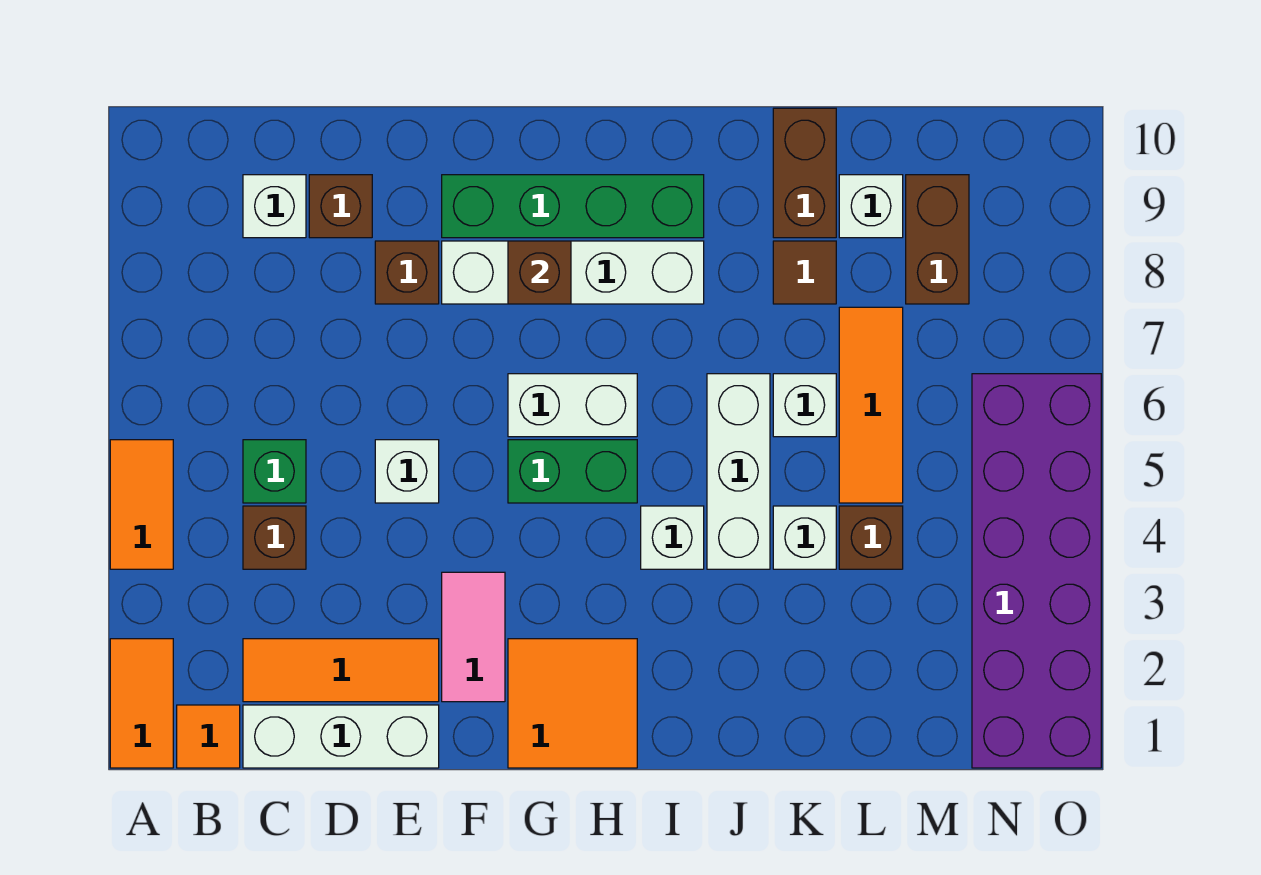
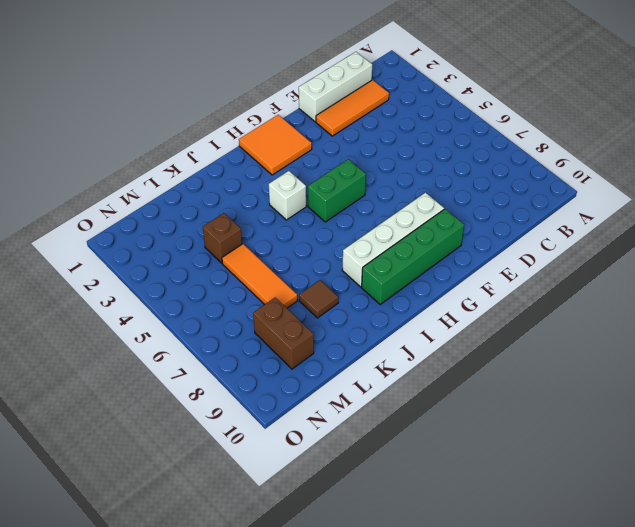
none -> orange tile A1:A2 level 1
none -> orange tile A4:A5 level 1
none -> orange tile B1 level 1

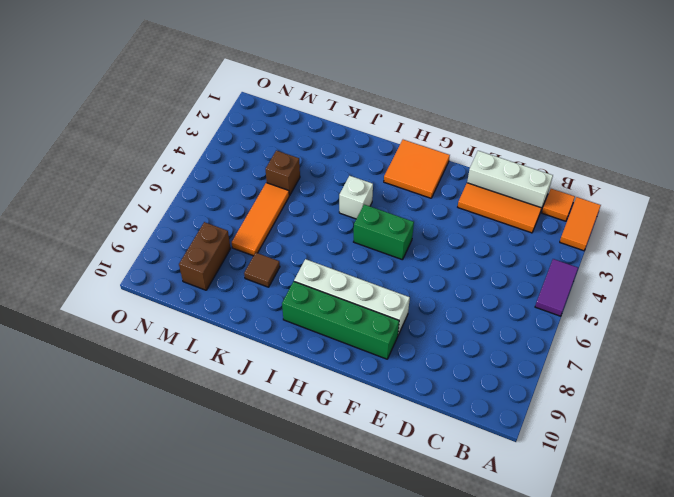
purple tile A4:A5 level 1 -> orange tile A4:A5 level 1
none -> brown brick C4 level 1
none -> green brick C5 level 1
none -> white brick C9 level 1

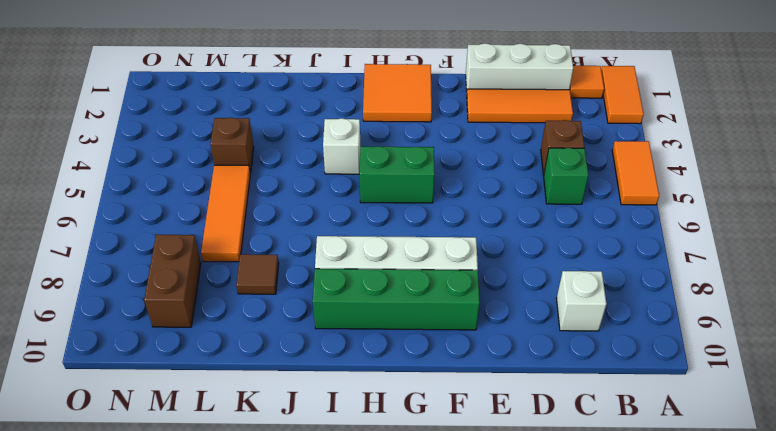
none -> brown brick D9 level 1
none -> white brick E5 level 1
none -> brown brick E8 level 1

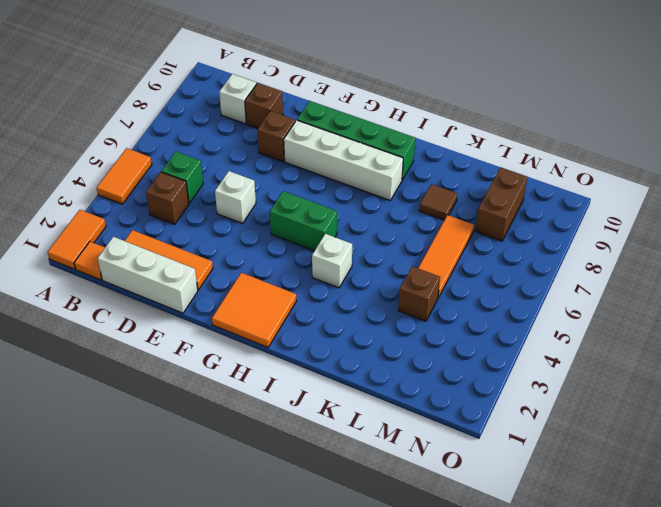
none -> pink tile F2:F3 level 1
none -> white brick G6:H6 level 1
none -> white brick J4:J6 level 1

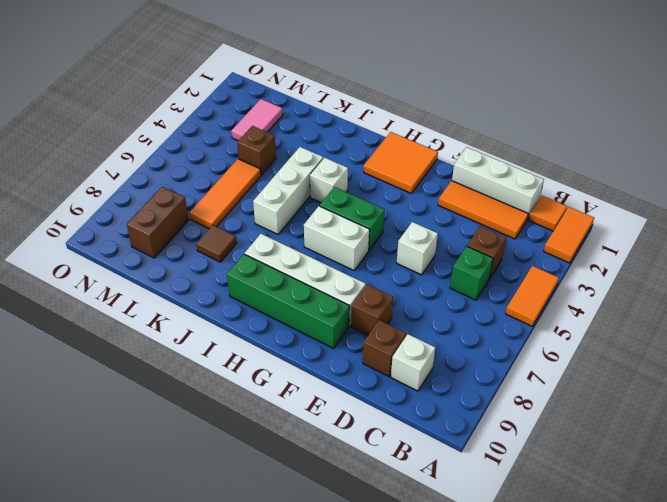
pink tile M2:M3 level 1 -> pink tile F2:F3 level 1
none -> white brick K4 level 1
none -> white brick K6 level 1
none -> brown brick K9:K10 level 1

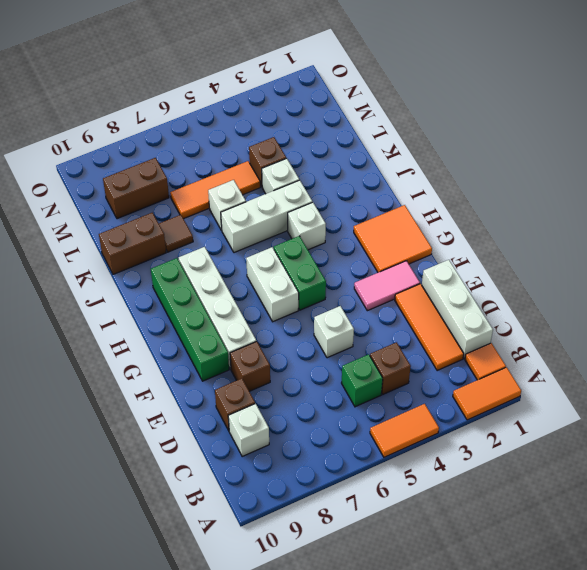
none -> white brick L9 level 1
none -> purple brick N1:O6 level 1
none -> brown brick G8 level 2

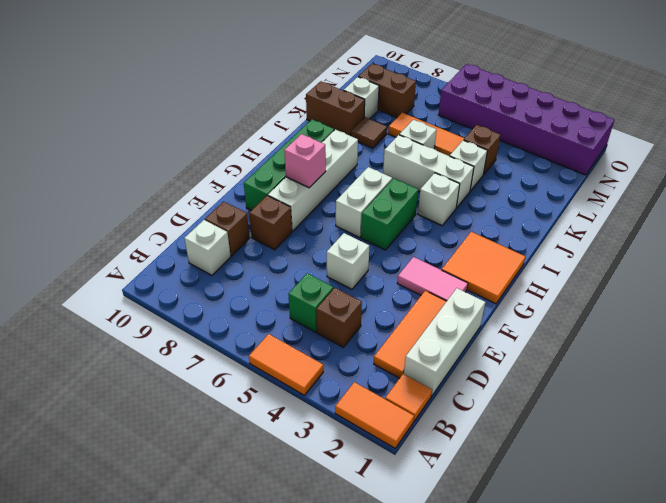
pink brick G8 level 2 -> brown brick G8 level 2

